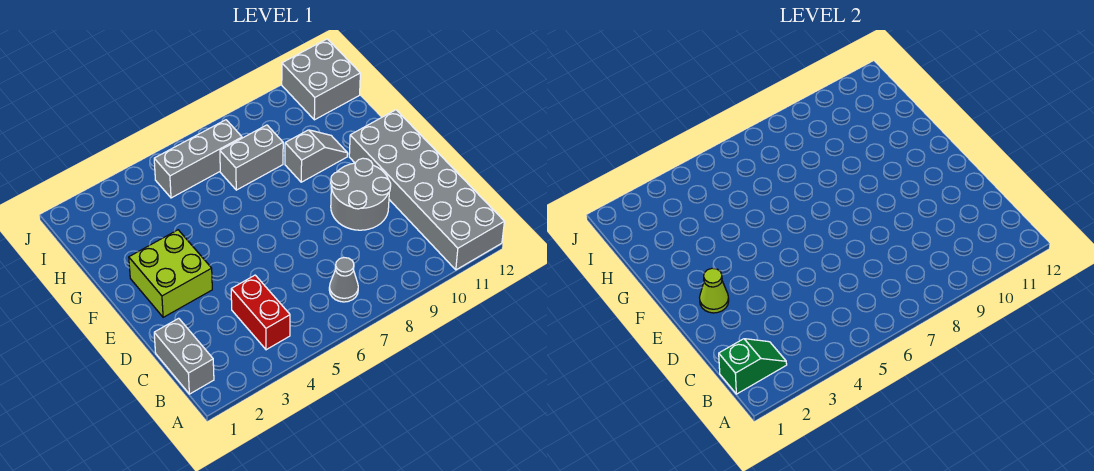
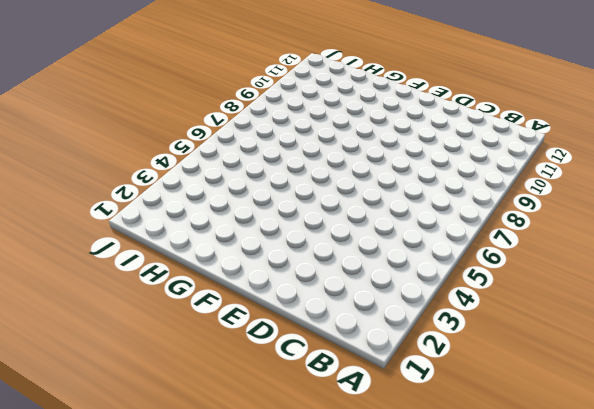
none -> grey brick A11:F12 level 1
none -> grey brick B1:C1 level 1
none -> red brick B4:C4 level 1

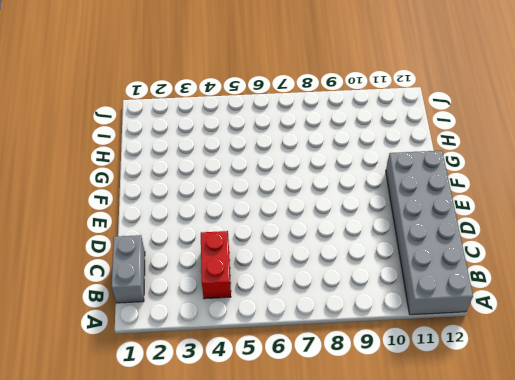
none -> grey cone B7 level 1
none -> grey round brick D9:E10 level 1
none -> lime brick E2:F3 level 1

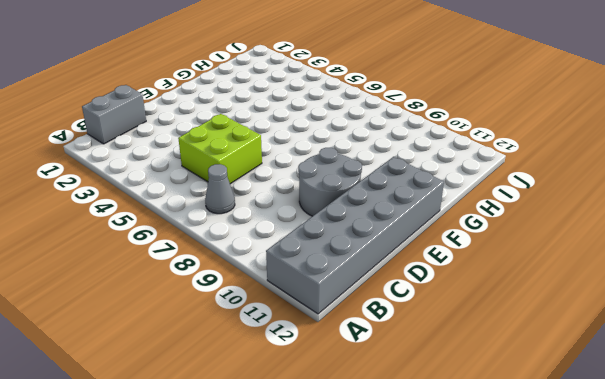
lime brick C5:D6 level 1 -> lime brick E2:F3 level 1
none -> red brick B4:C4 level 1
none -> grey slope G9:G10 level 1 top 9
none -> grey brick H7:H8 level 1

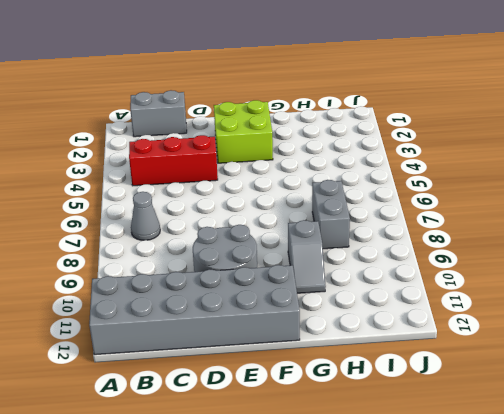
red brick B4:D4 level 1 -> red brick B4:C4 level 1
none -> grey brick I5:I7 level 1
none -> grey brick I11:J12 level 1
none -> green slope B1:B2 level 2 top 1

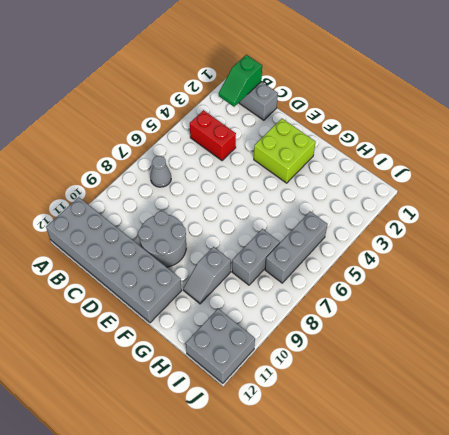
none -> lime cone E2 level 2

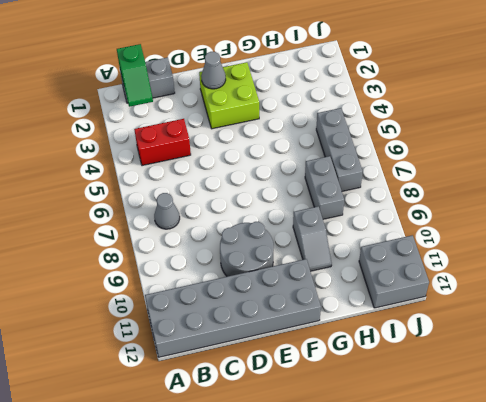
grey cone E2 level 2 -> lime cone E2 level 2

